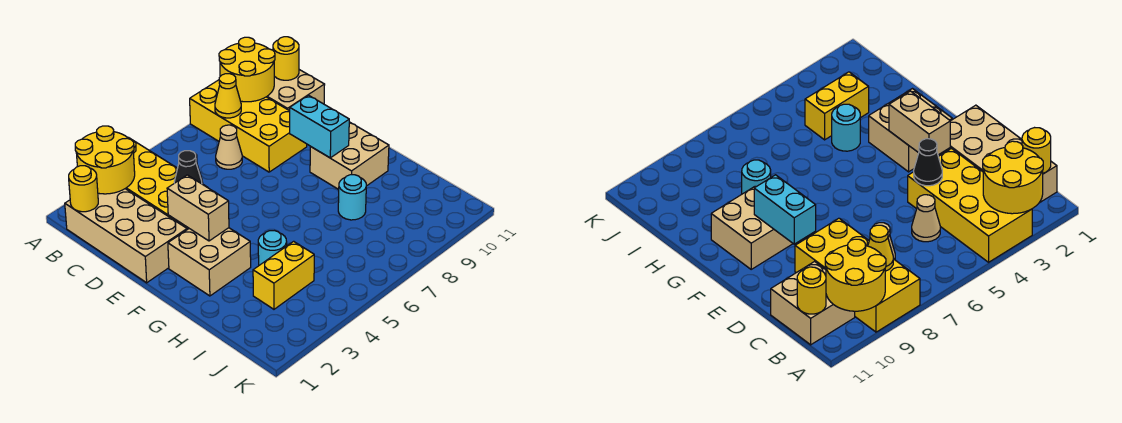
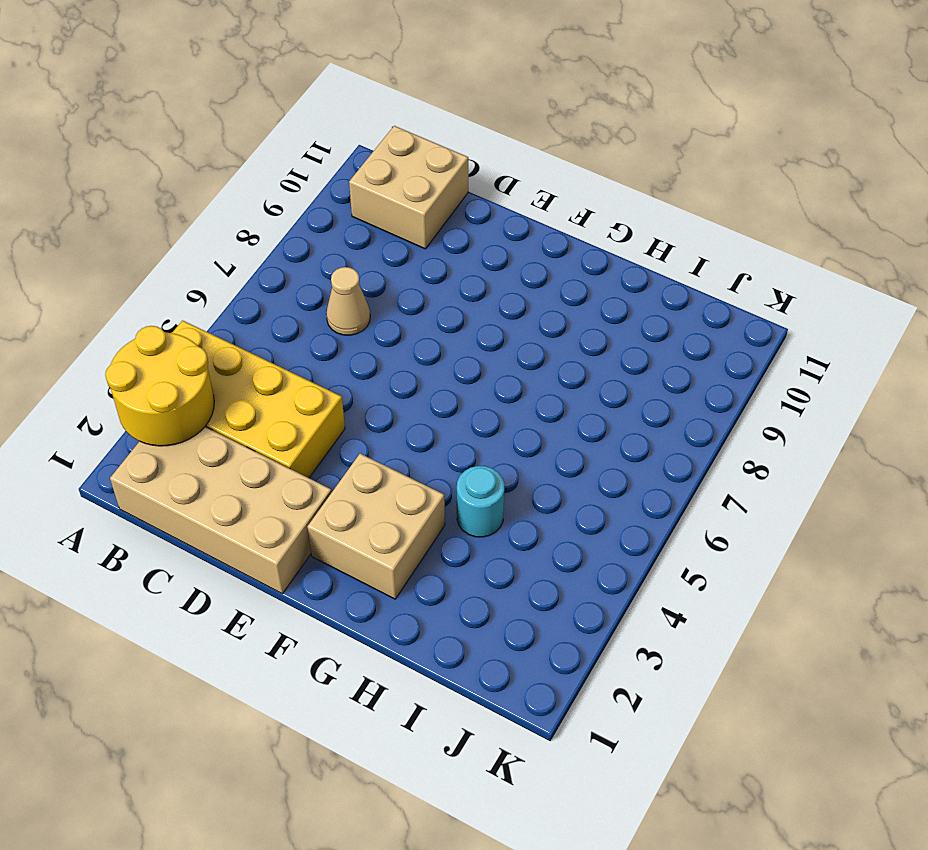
none -> yellow brick A8:D9 level 1
none -> tan cone C5 level 1
none -> tan brick F9:G10 level 1

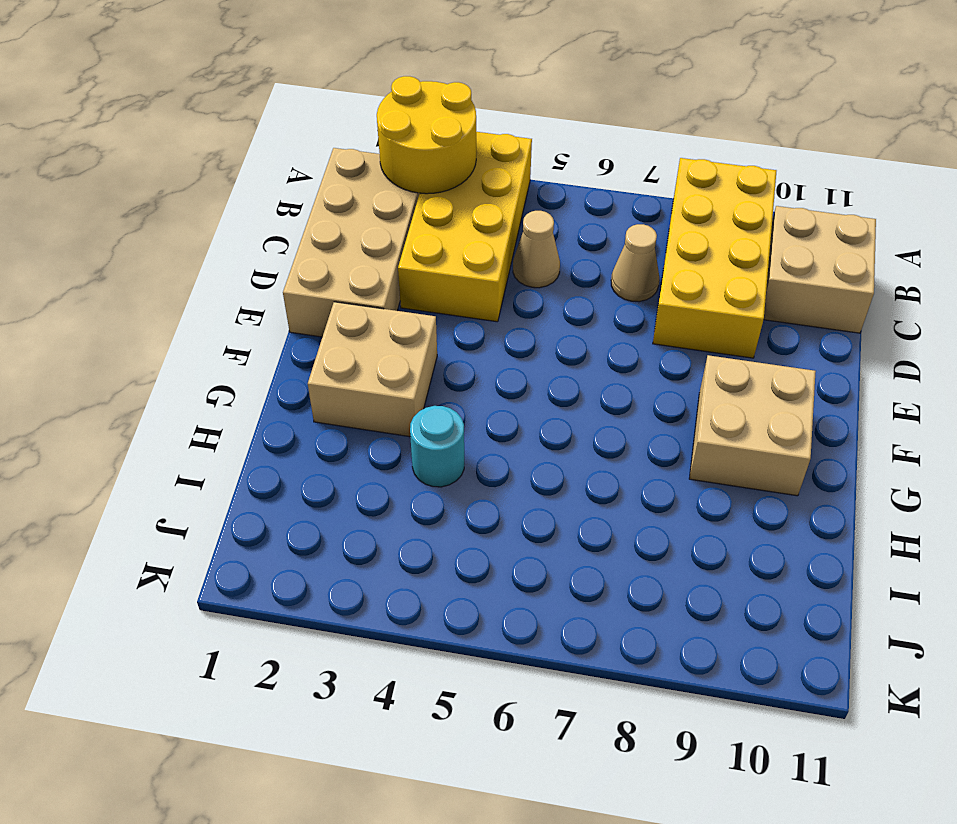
none -> cyan round brick H8 level 1
none -> yellow brick I3:I4 level 1
none -> yellow round brick A9:B10 level 2

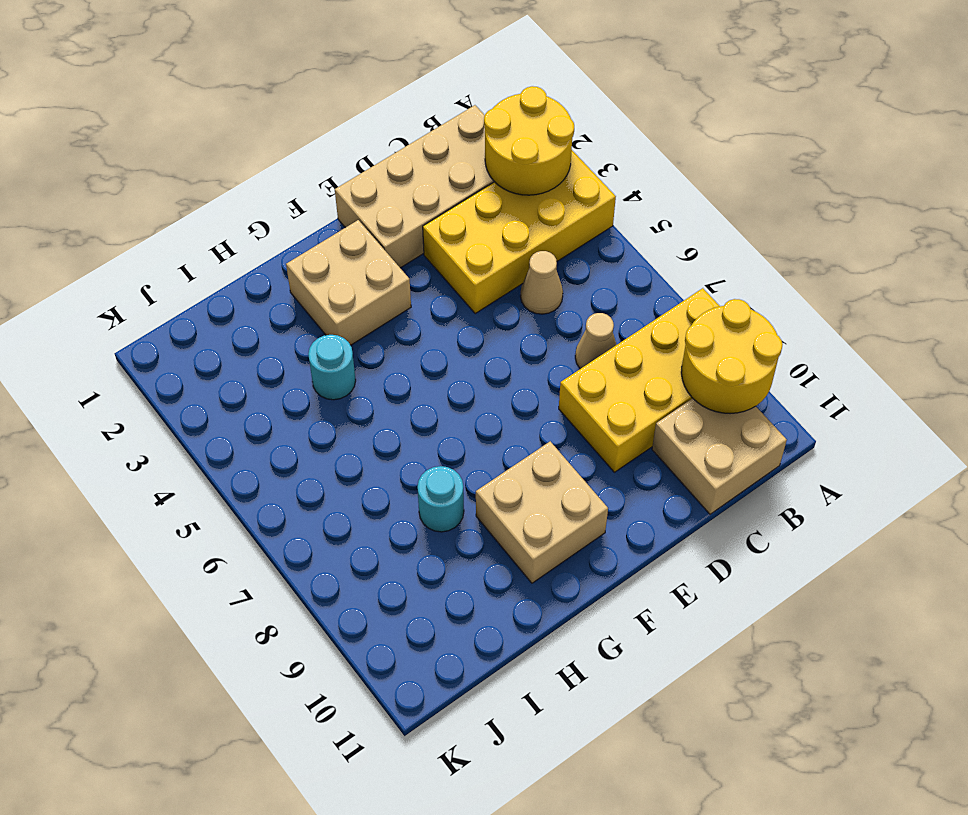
none -> yellow brick I3:I4 level 1
none -> yellow round brick B1 level 2
none -> yellow cone B8 level 2

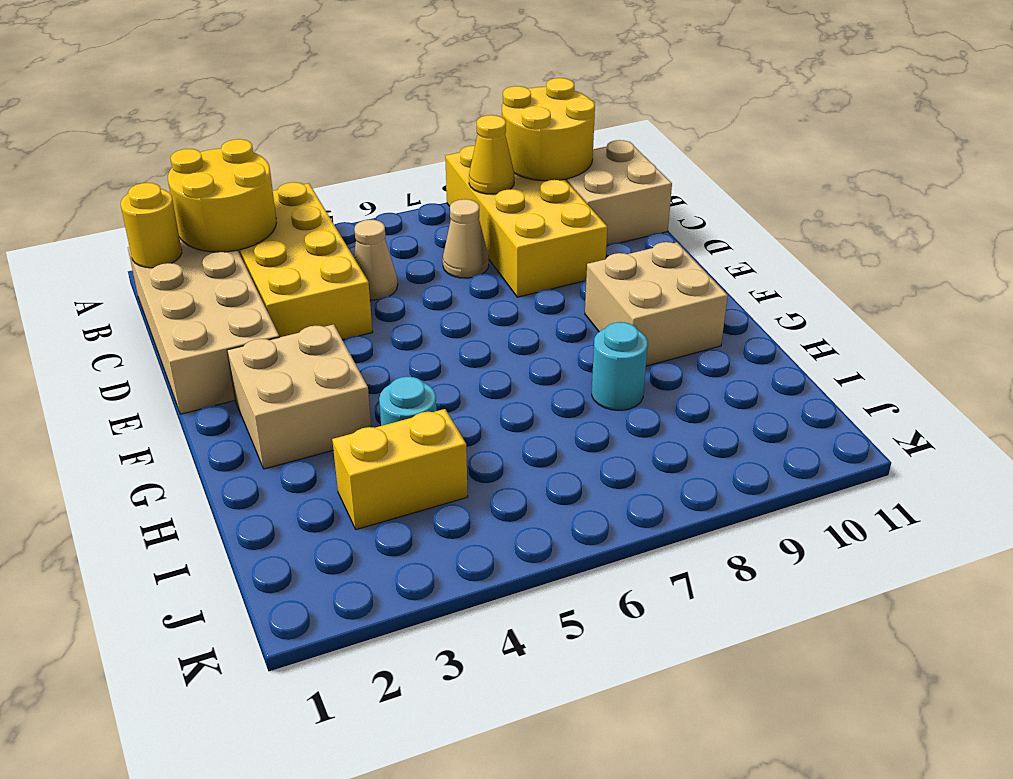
none -> yellow round brick B11 level 2
none -> black cone D4 level 2
none -> tan brick E3:F3 level 2

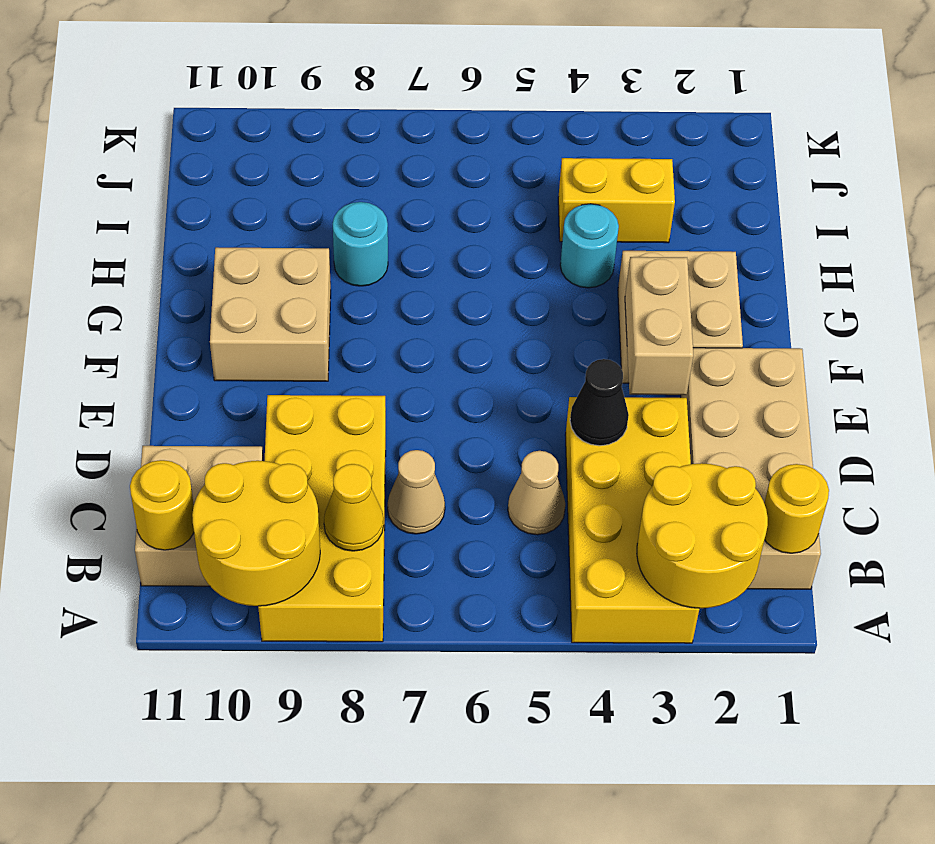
none -> cyan brick E9:F9 level 2

